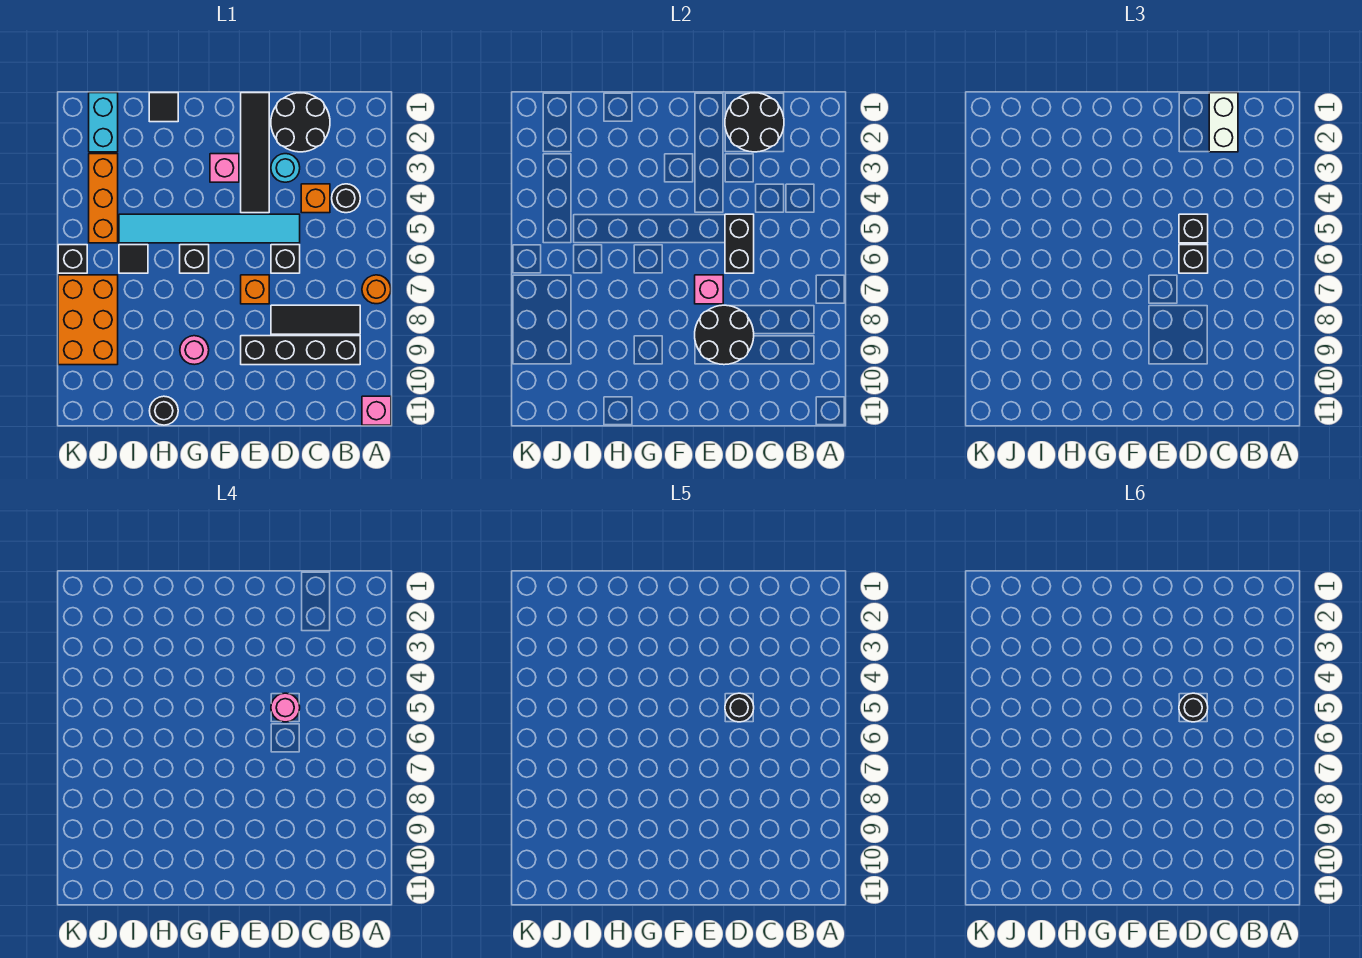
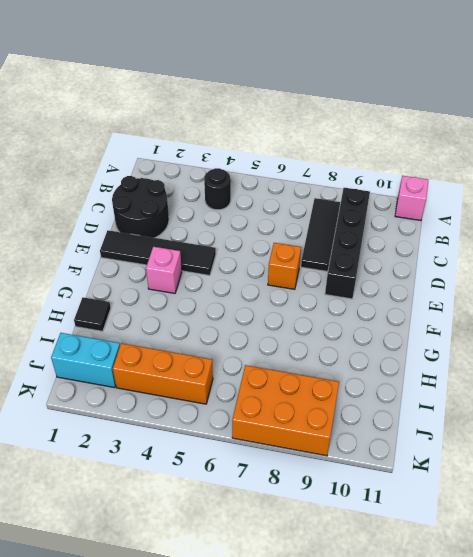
none -> orange round brick A7 level 1
none -> orange brick C4 level 1
none -> cyan round brick D3 level 1
none -> cyan tile D5:I5 level 1

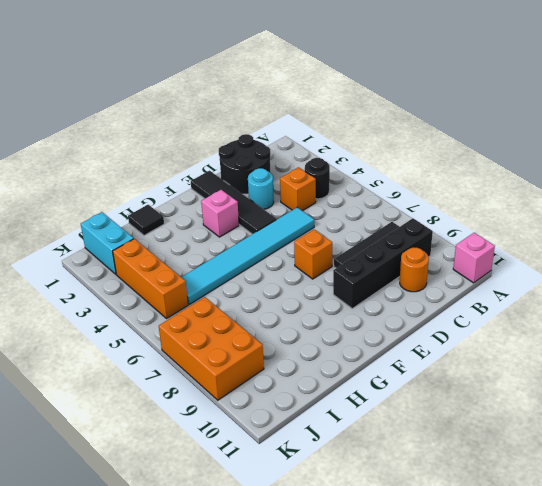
orange round brick C10 level 1 -> orange round brick A7 level 1
none -> black brick D6 level 1
none -> black brick G6 level 1
none -> pink round brick G9 level 1
none -> black round brick H11 level 1

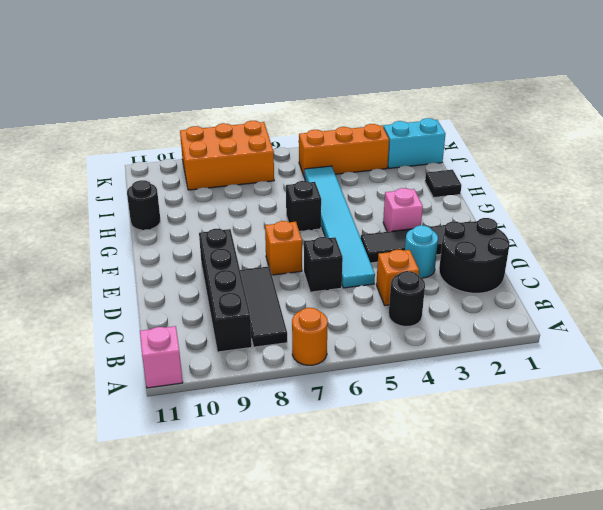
none -> pink round brick G9 level 1
none -> black tile I6 level 1
none -> black brick K6 level 1
none -> black round brick C1:D2 level 2

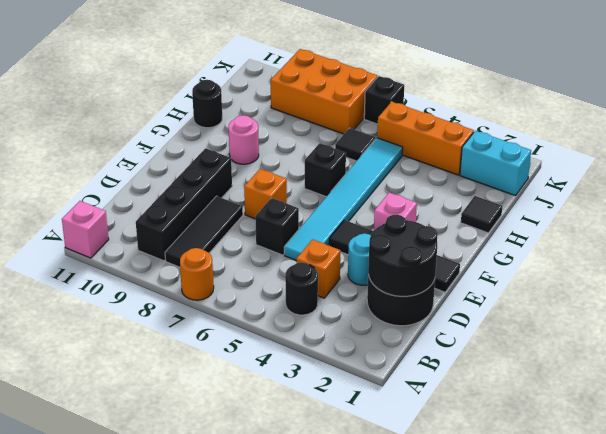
none -> black brick D5:D6 level 2
none -> black round brick D8:E9 level 2
none -> pink brick E7 level 2
none -> white brick C1:C2 level 3

